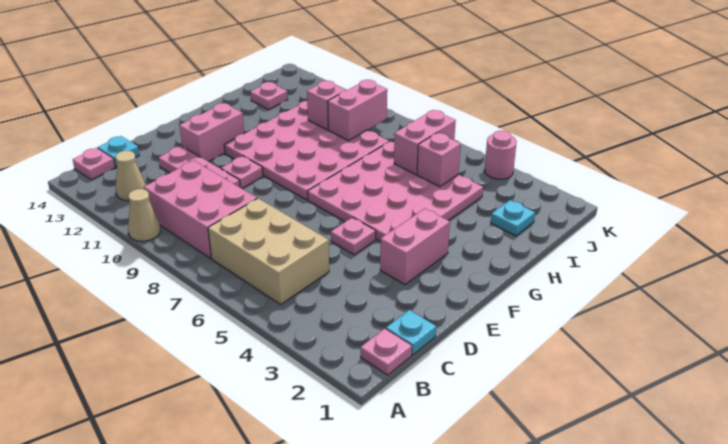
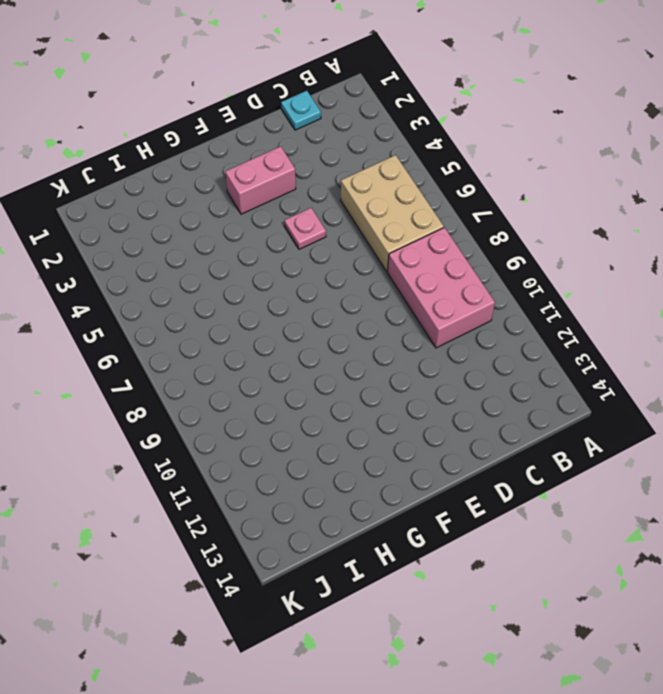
none -> tan cone A10 level 1
none -> pink plate B1 level 1
none -> tan cone B12 level 1

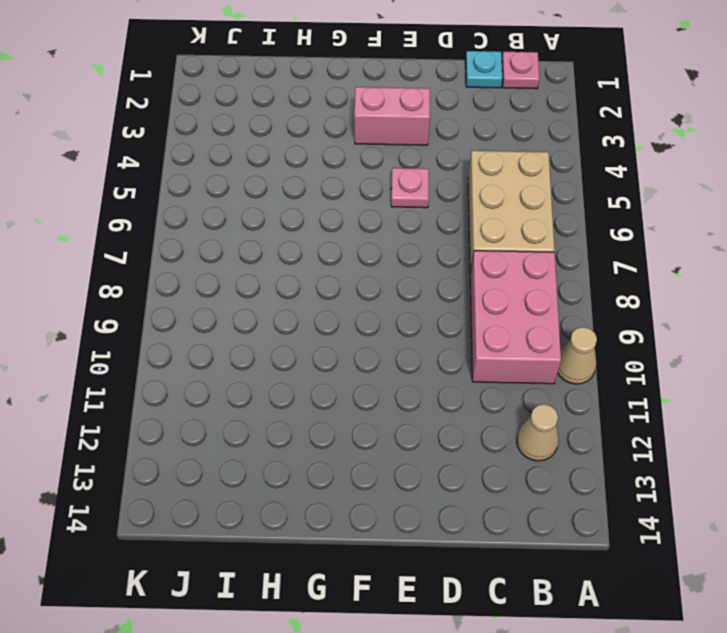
none -> pink plate B14 level 1
none -> cyan plate C14 level 1
none -> pink plate D10:D12 level 1

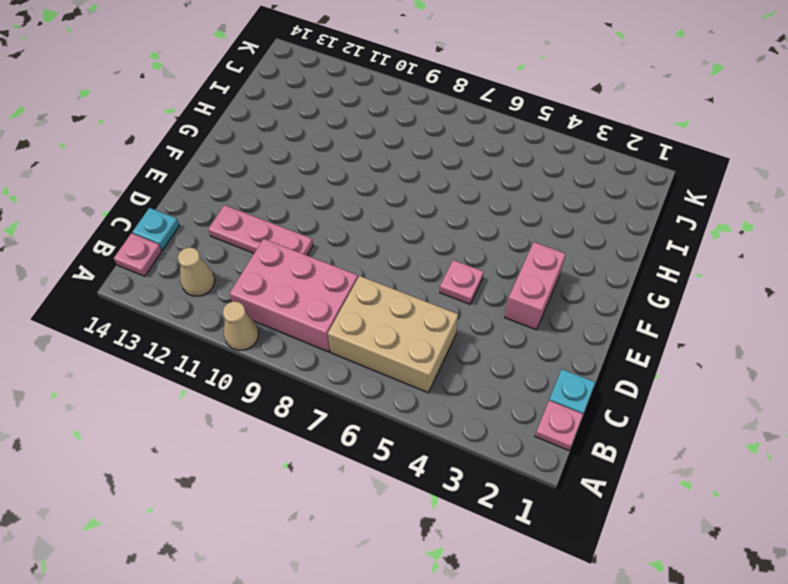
none -> pink plate E10 level 1
none -> pink brick E12:F12 level 1
none -> pink plate F4:I7 level 1

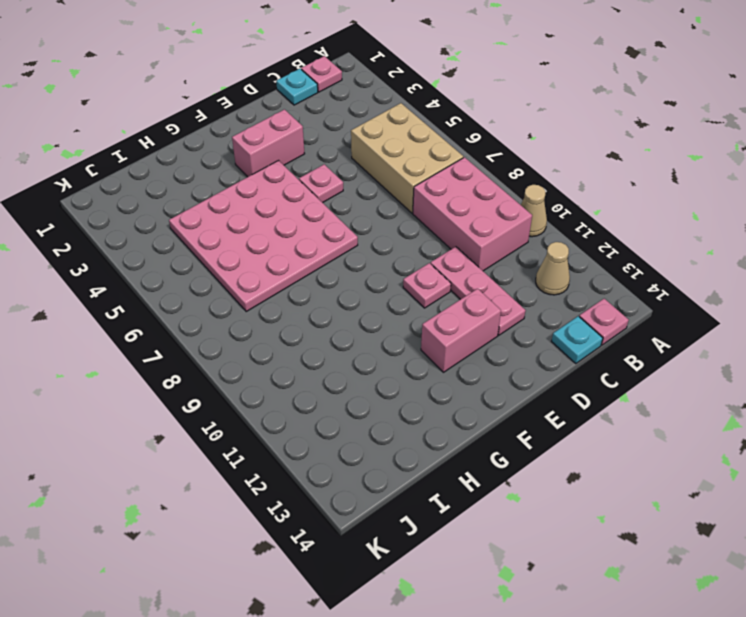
none -> pink plate F8:I11 level 1
none -> cyan plate I2 level 1
none -> pink plate I13 level 1

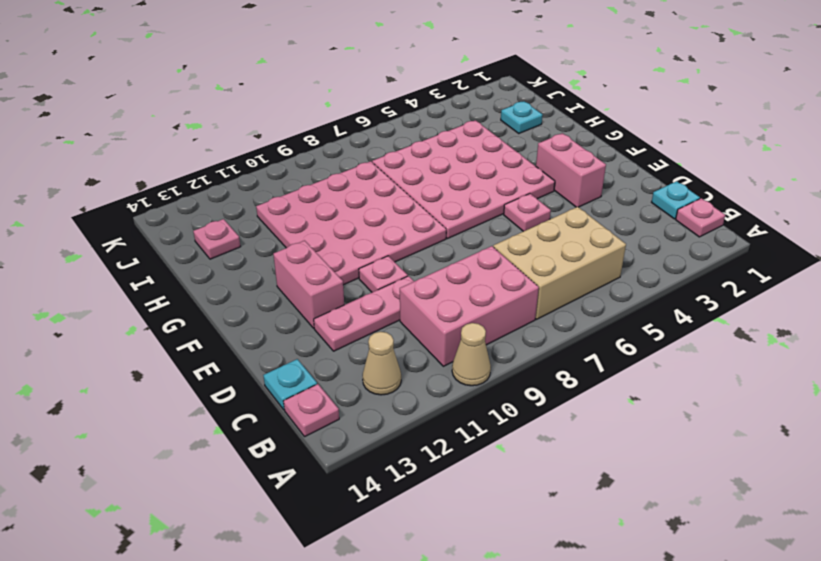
none -> pink round brick K4 level 1
none -> pink brick I5 level 2
none -> pink brick I6:J6 level 2

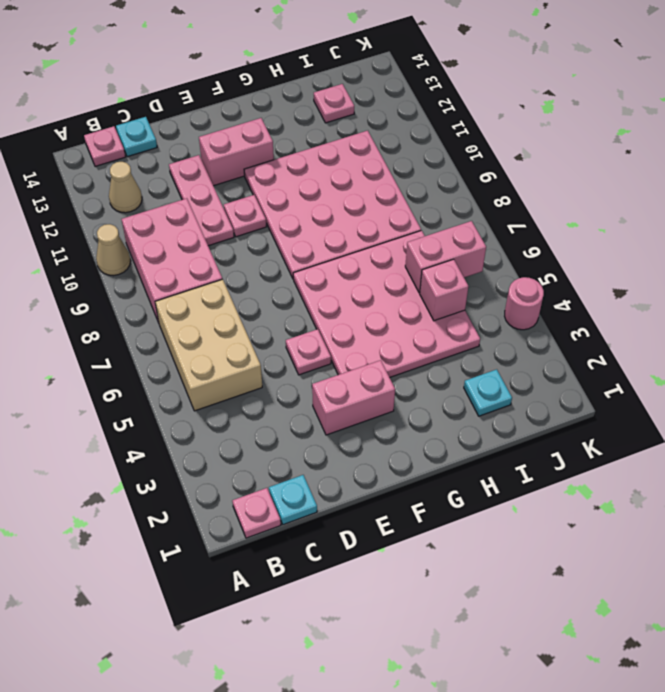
none -> pink brick I9:J9 level 2
none -> pink brick I10 level 2

